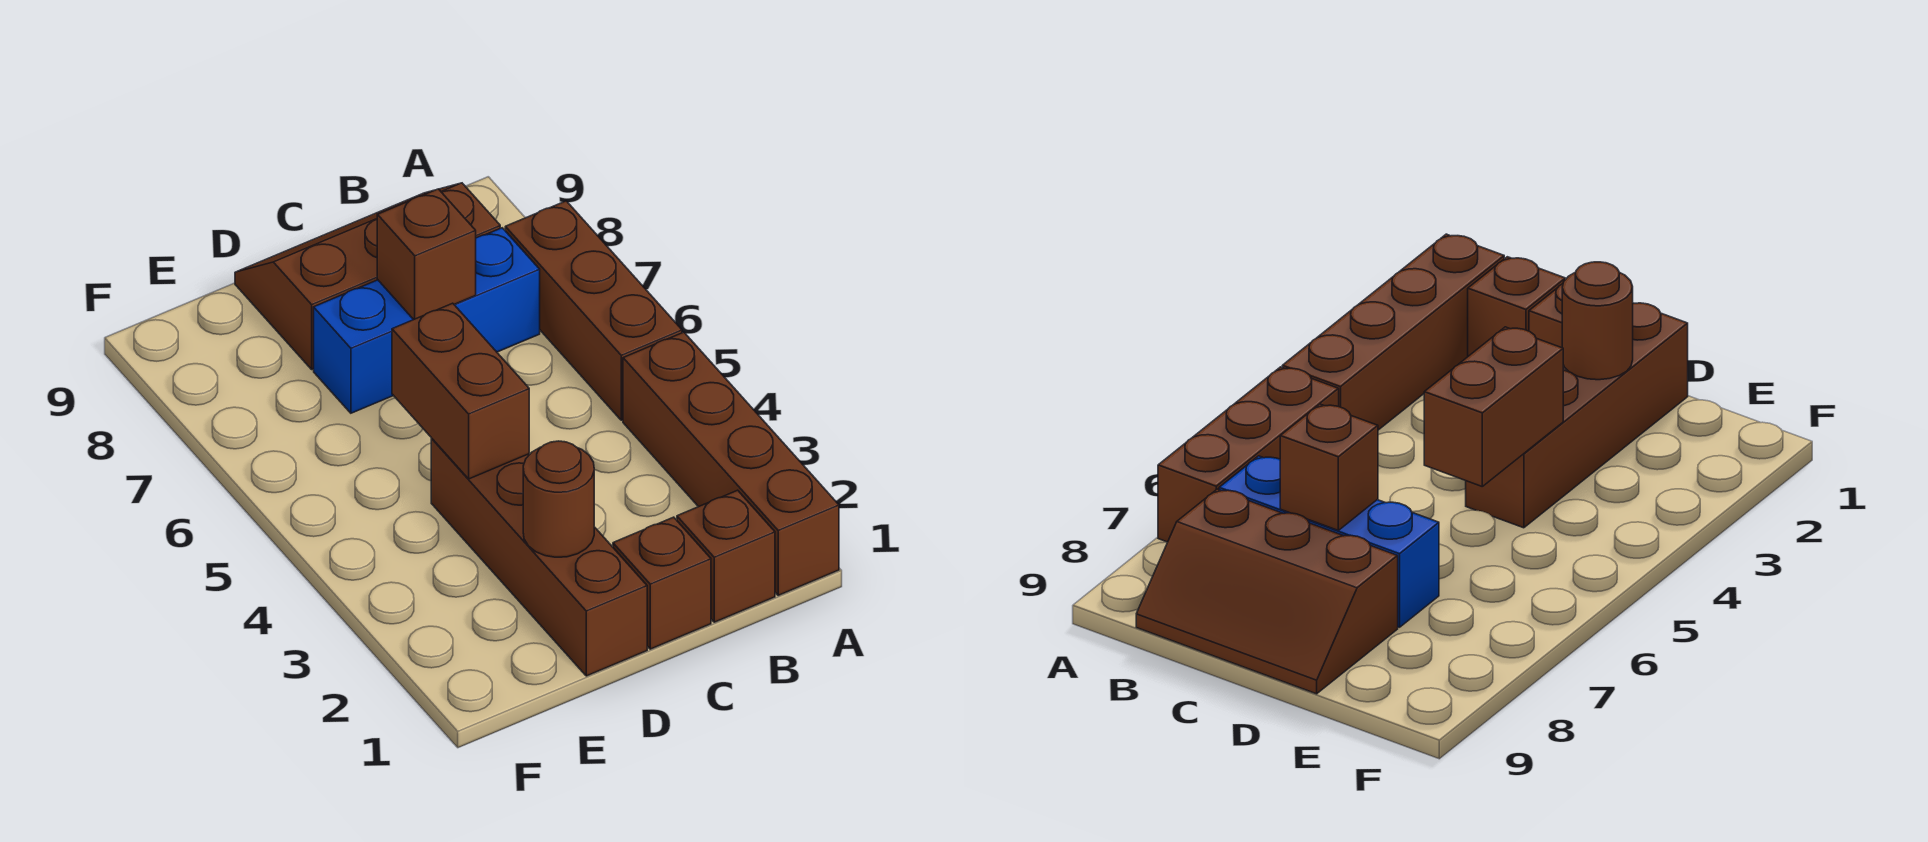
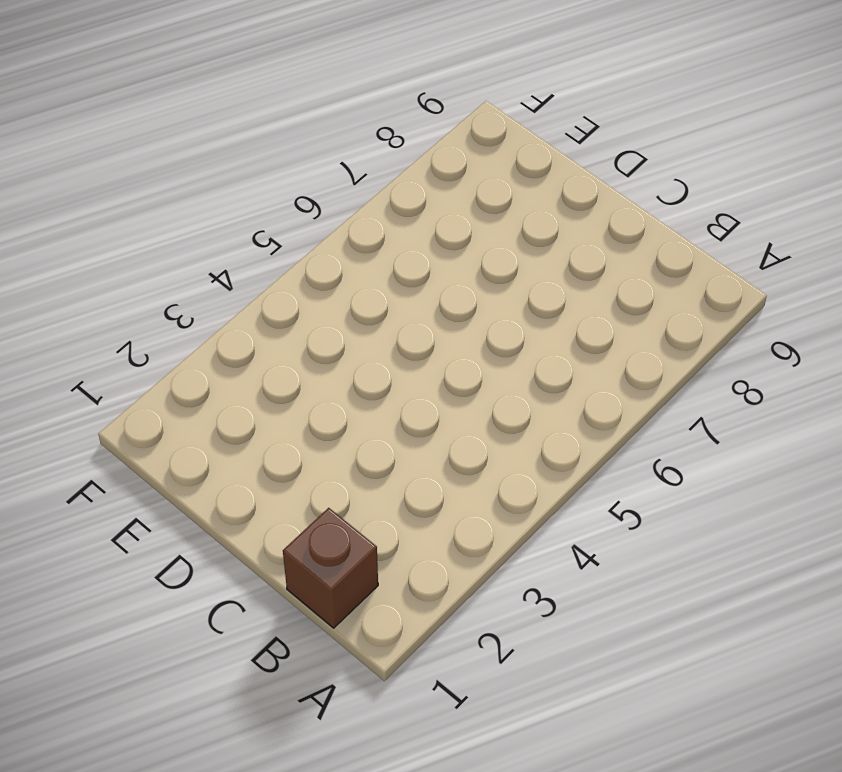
none -> brown brick A1:A4 level 1
none -> brown brick A5:A7 level 1

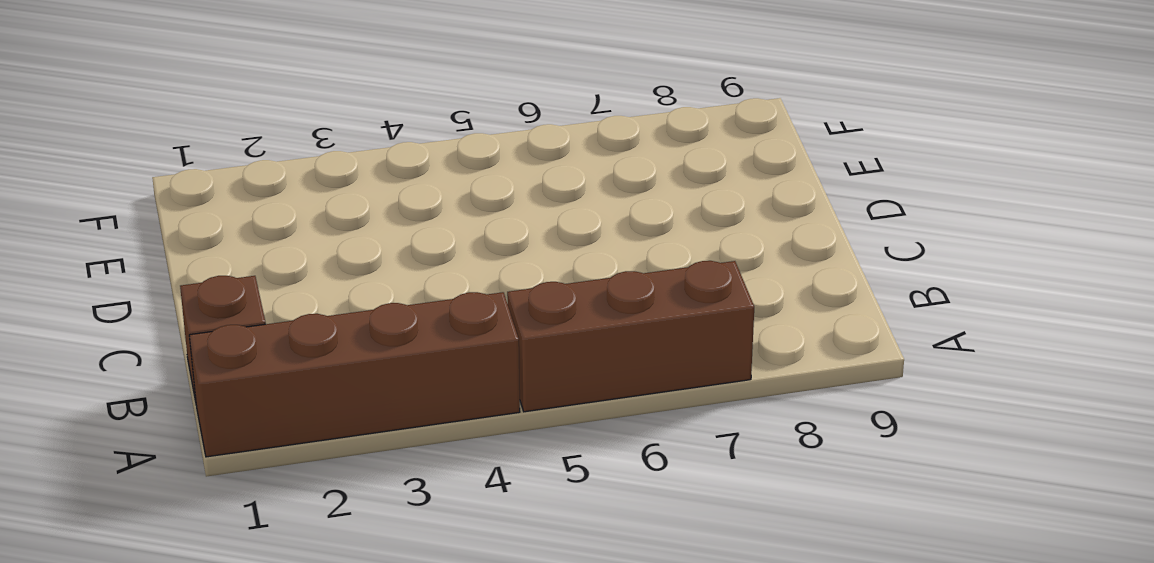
none -> blue brick B7:D7 level 1
none -> brown slope B8:D9 level 1 top 8

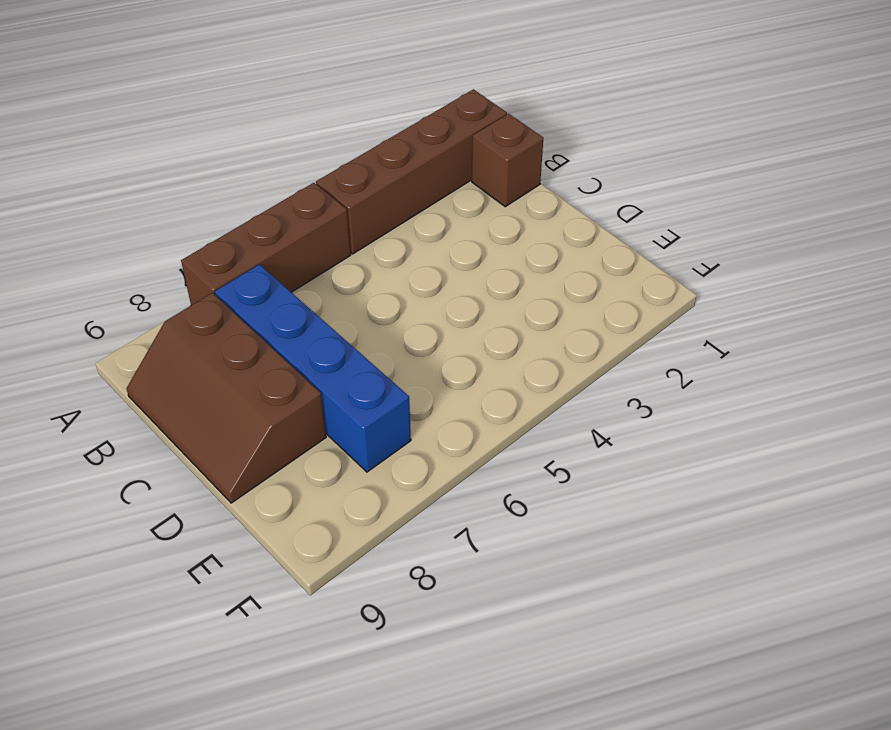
blue brick B7:E7 level 1 -> blue brick B7:D7 level 1
none -> brown brick C1 level 1
none -> brown brick D1:D4 level 1

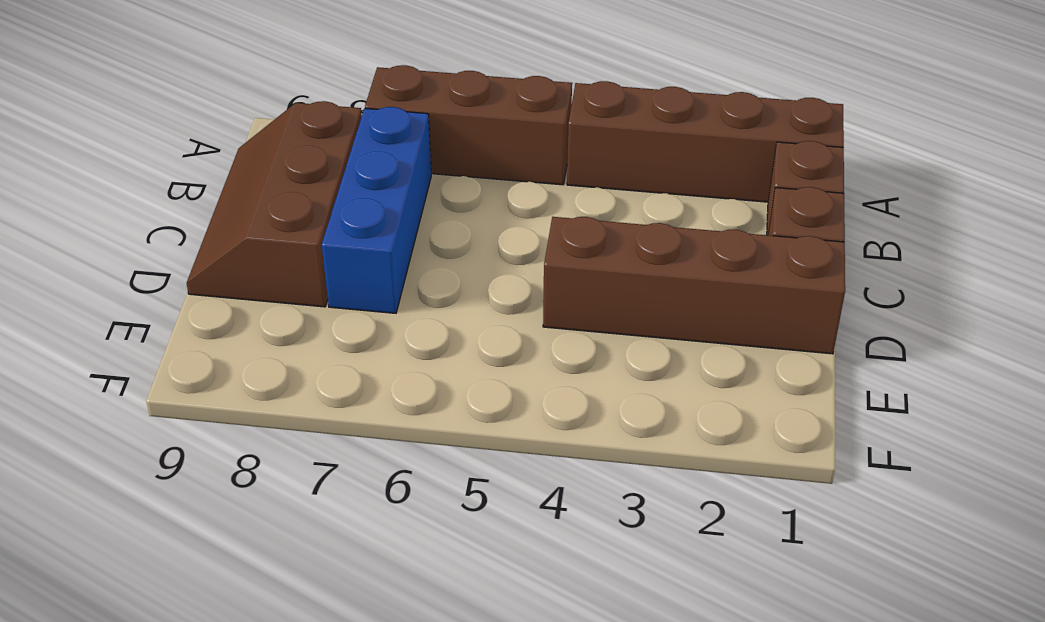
none -> brown brick C7 level 2
none -> brown round brick D2 level 2

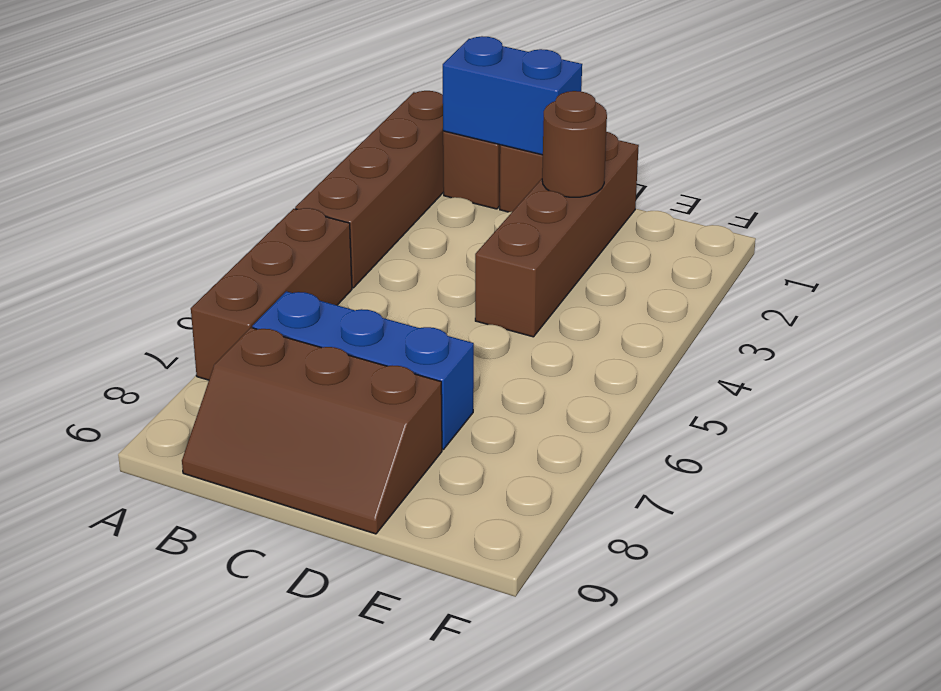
blue brick B1:C1 level 2 -> none
none -> brown brick C7 level 2
none -> brown brick D4:D5 level 2

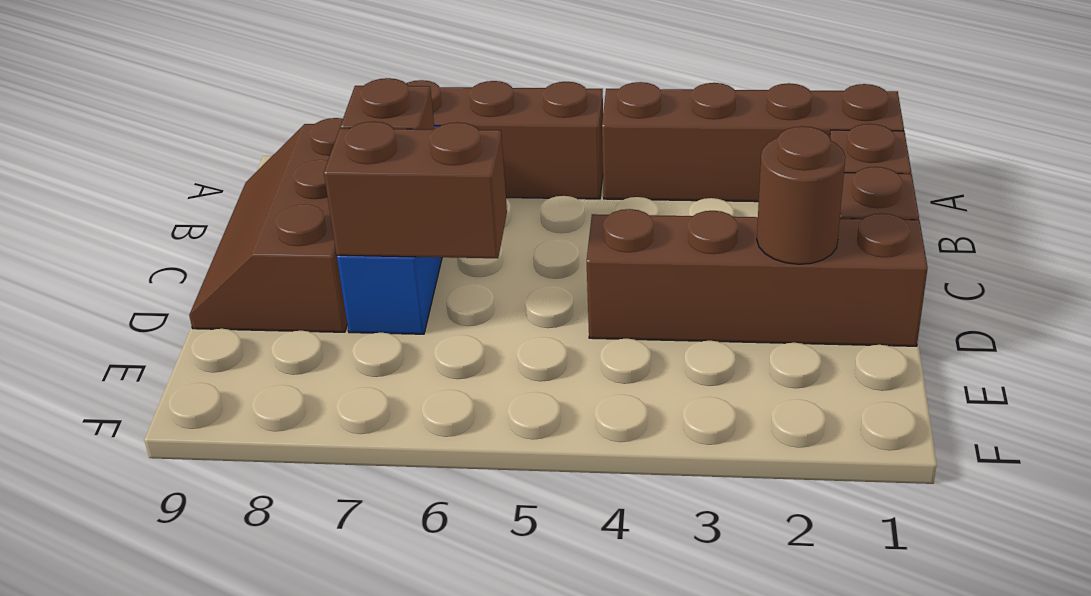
brown brick D6:D7 level 2 -> brown brick D4:D5 level 2

